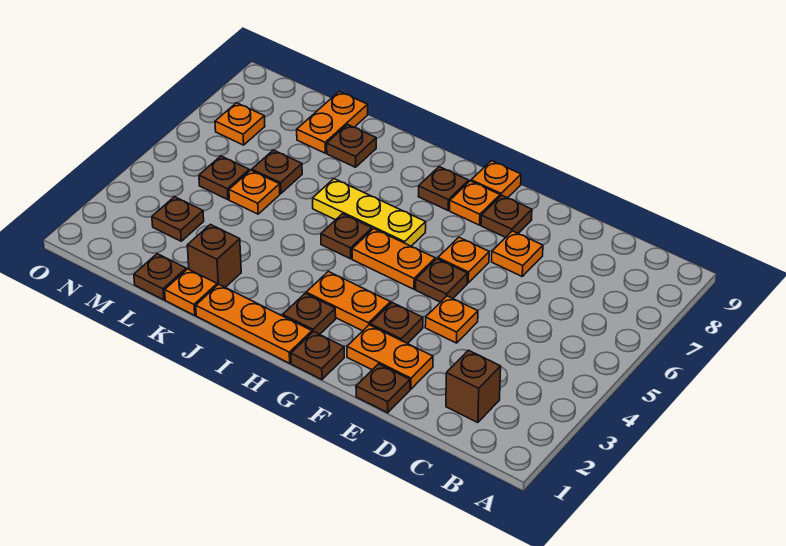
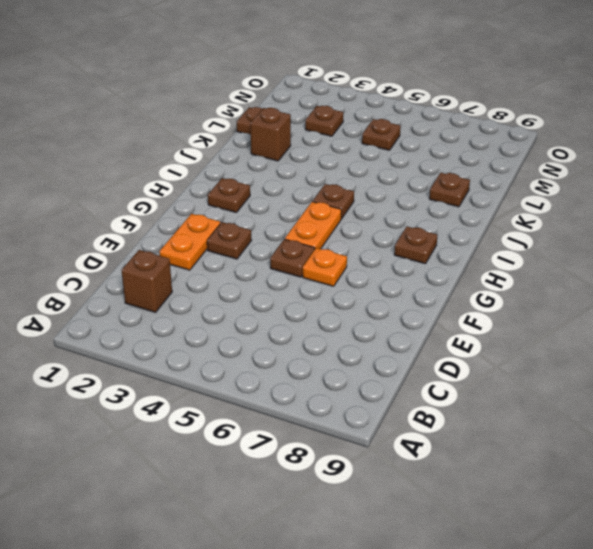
none -> brown plate E1 level 1
none -> orange plate E4 level 1
none -> orange plate E7 level 1

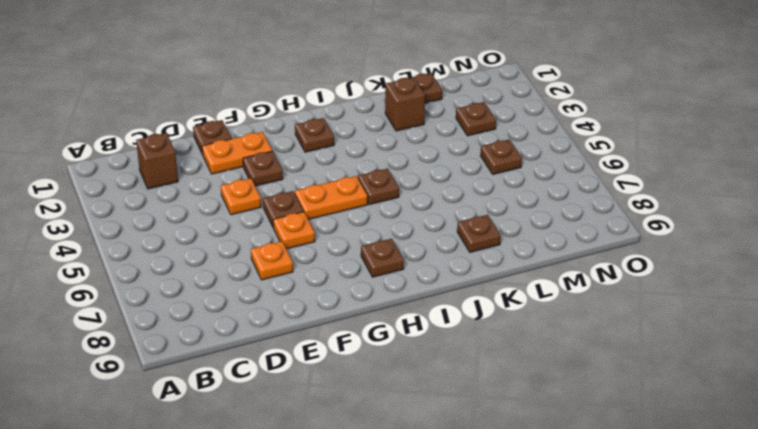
none -> brown plate F8 level 1
none -> brown plate G1 level 1
none -> orange plate G3:H3 level 1

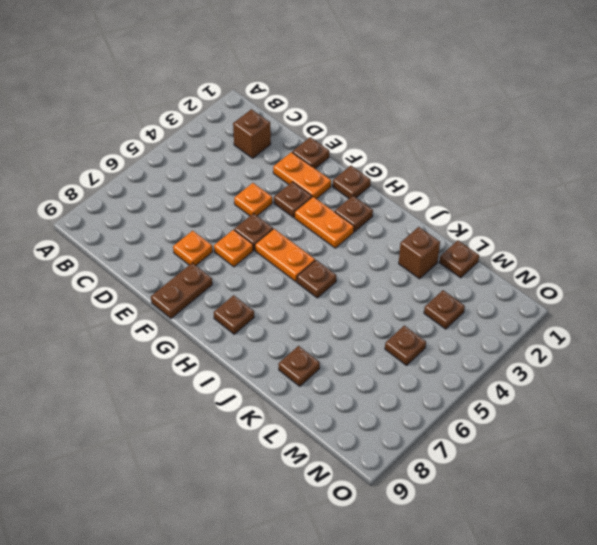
brown plate F8:F9 level 1 -> brown plate F8 level 1
none -> orange plate G8 level 1
none -> orange plate G9 level 1
none -> orange plate H1:J1 level 1

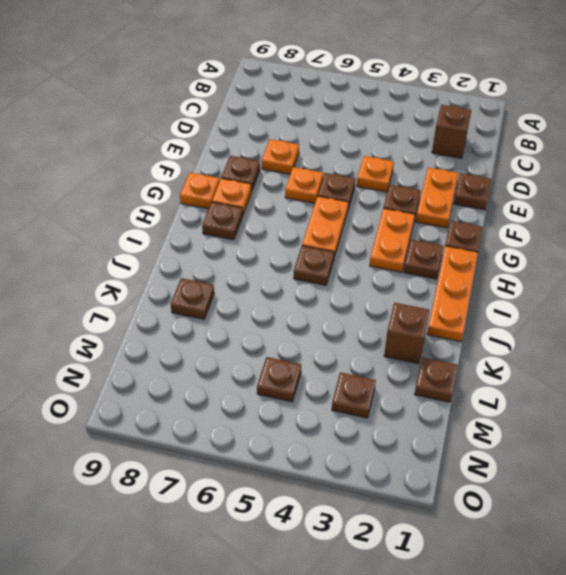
none -> yellow plate H6:J6 level 1
none -> orange plate K1 level 1
none -> orange plate L5 level 1

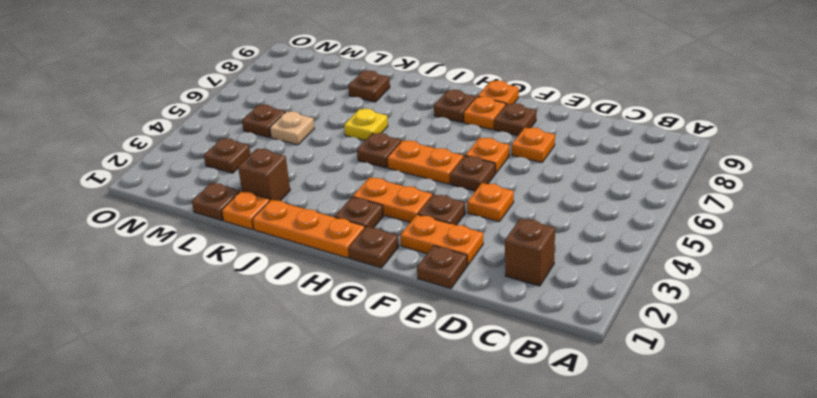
yellow plate J6 level 1 -> yellow plate H6:J6 level 1
tan plate L5 level 1 -> orange plate L5 level 1
none -> brown plate L6 level 1
none -> orange plate L8:L9 level 1
none -> orange plate N7 level 1

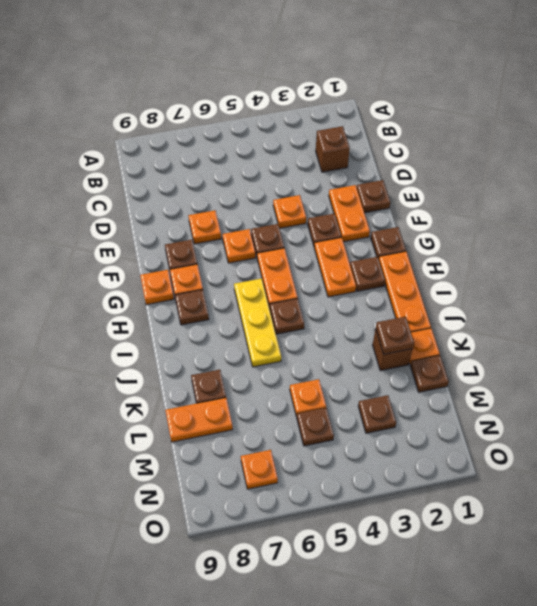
brown plate K2 level 2 -> brown plate L6 level 1

